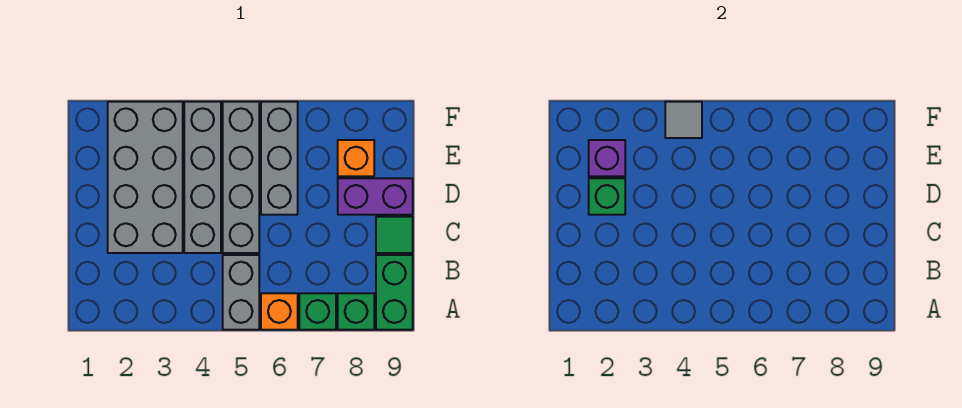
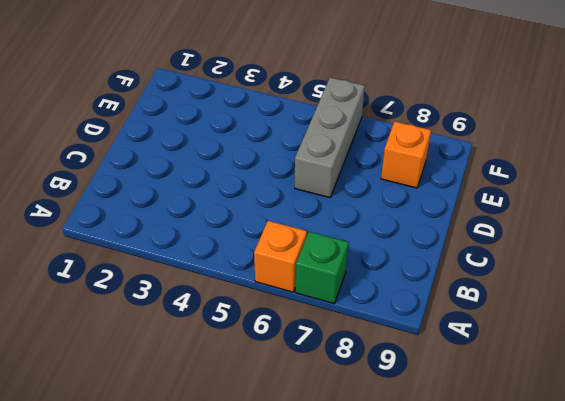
none -> grey brick A5:B5 level 1
none -> green brick A8 level 1
none -> green brick A9:B9 level 1

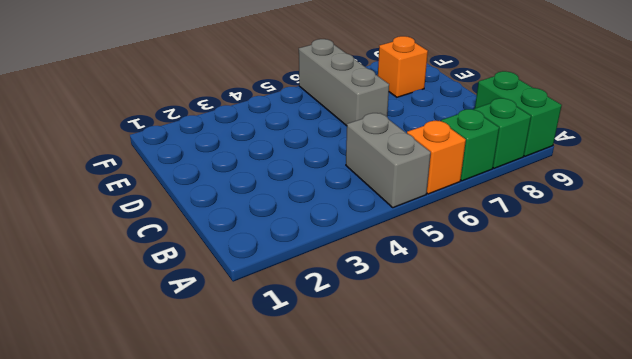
none -> grey brick C2:F3 level 1
none -> grey brick C4:F4 level 1
none -> grey brick C5:F5 level 1

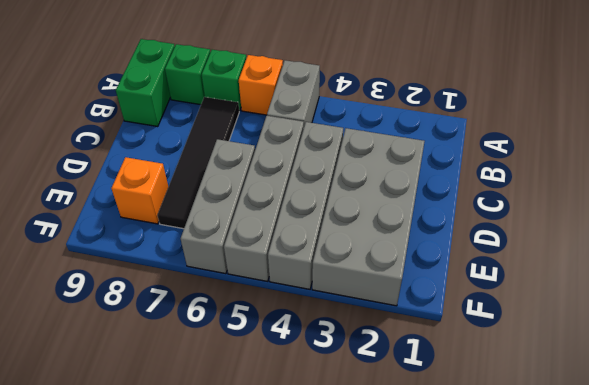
black tile B7:E7 level 1 -> none
none -> green tile C9 level 1
none -> purple brick D8:D9 level 1
none -> green brick D2 level 2

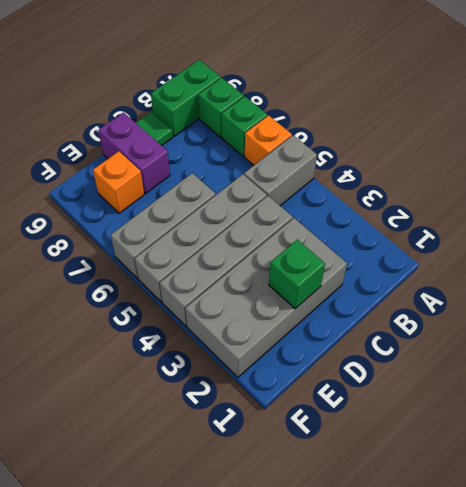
none -> purple brick E2 level 2
none -> grey tile F4 level 2

